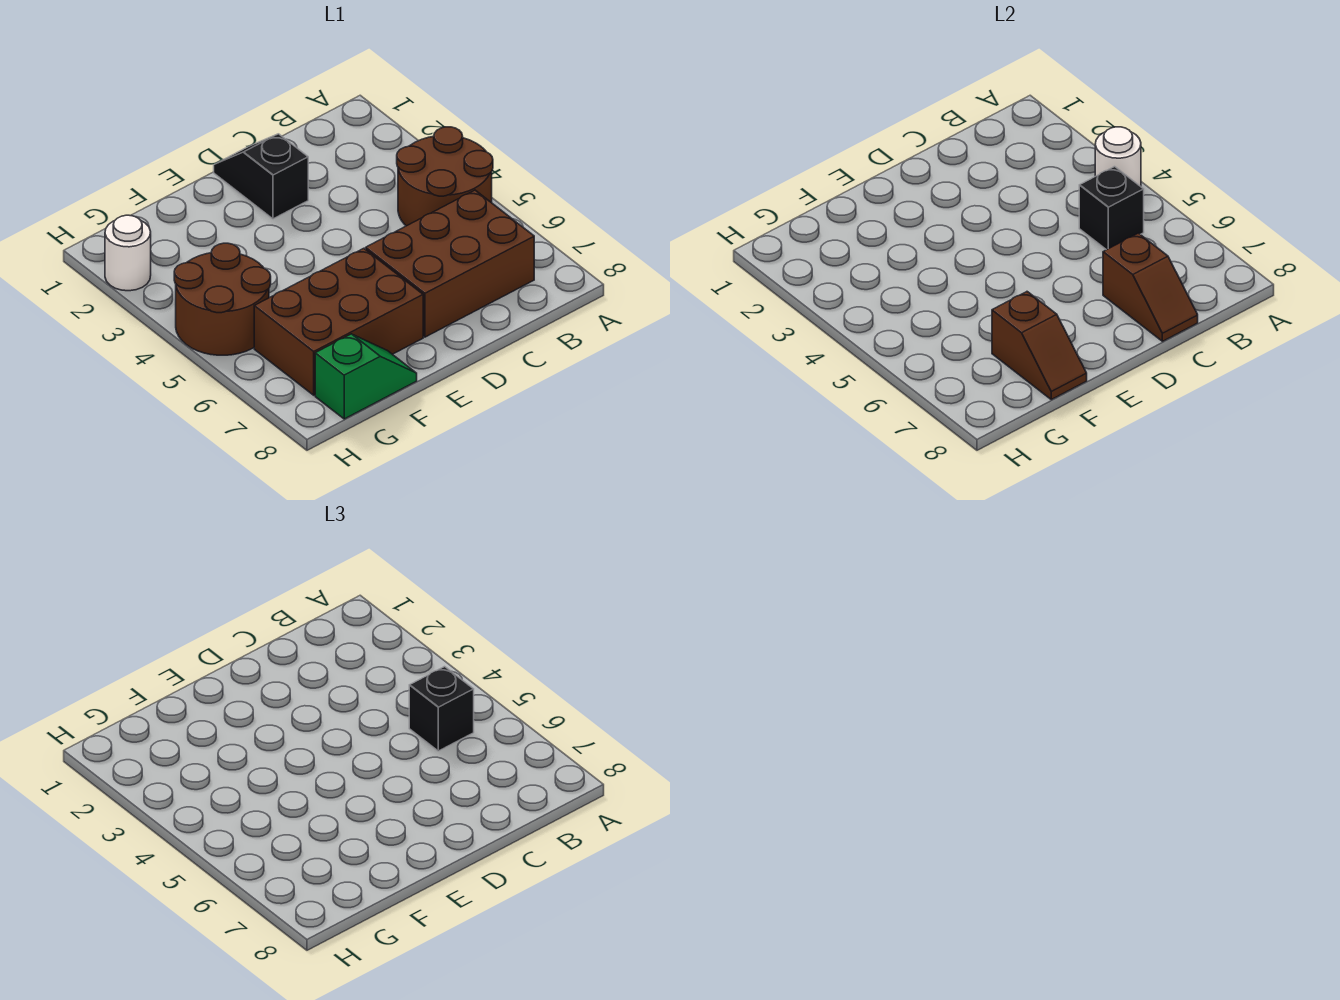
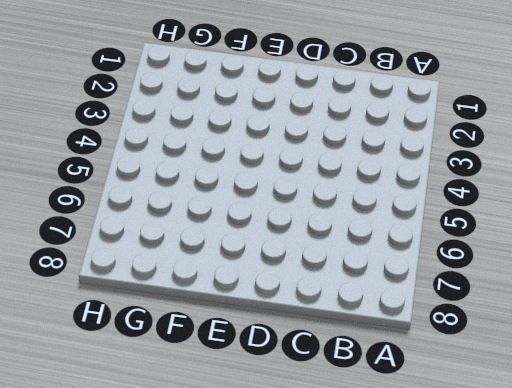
none -> brown round brick A4:B5 level 1
none -> brown brick B6:D7 level 1
none -> black slope D1:D2 level 1 top 2

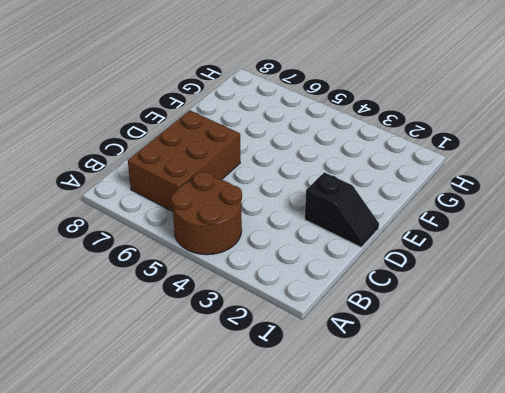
none -> brown brick E6:G7 level 1
none -> green slope F8:G8 level 1 top G
none -> brown round brick G4:H5 level 1

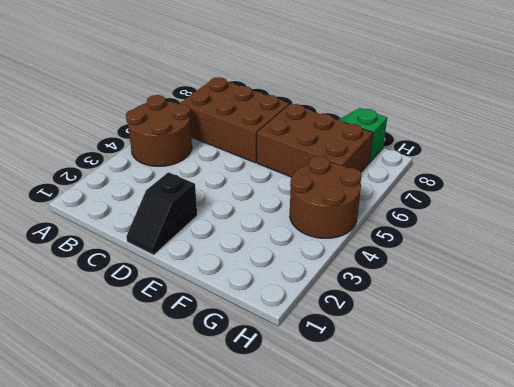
none -> white round brick H2 level 1
none -> white round brick A4 level 2
none -> black brick B5 level 2

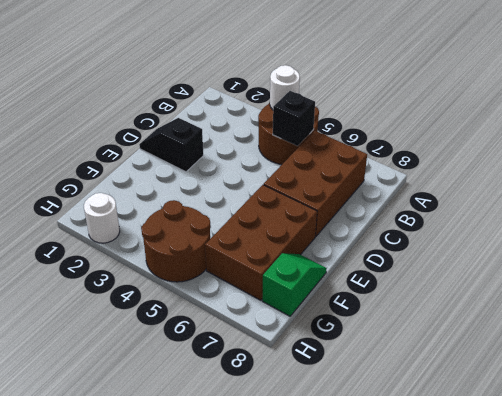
none -> brown slope C7:C8 level 2 top 7
none -> brown slope F7:F8 level 2 top 7
none -> black brick B5 level 3

